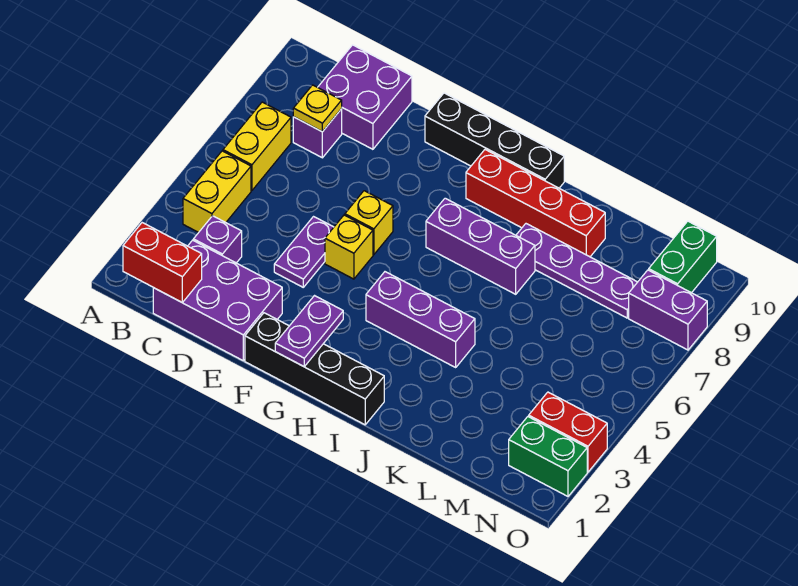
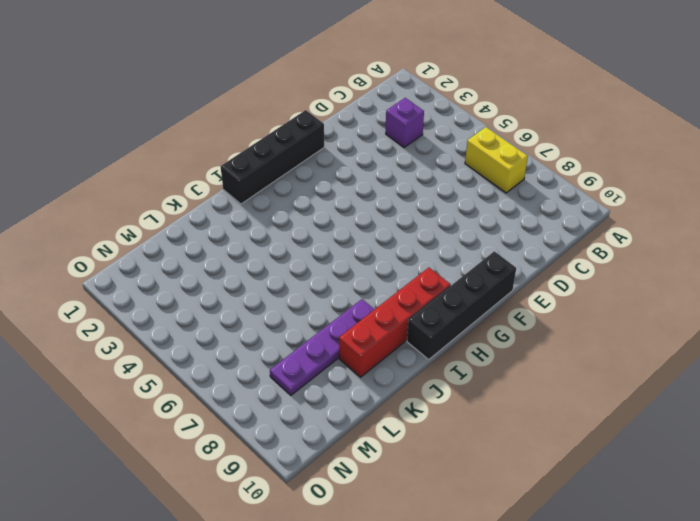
none -> yellow brick B4:B5 level 1
none -> purple brick C1:E2 level 1
none -> purple brick C8 level 1

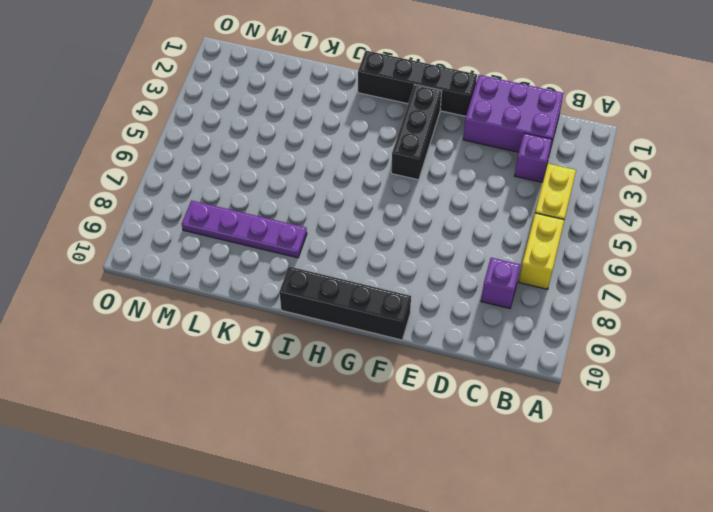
black brick G2:G4 level 1 -> none
none -> purple brick C9:D10 level 1
none -> purple plate E4:E5 level 1
none -> yellow brick F5 level 1

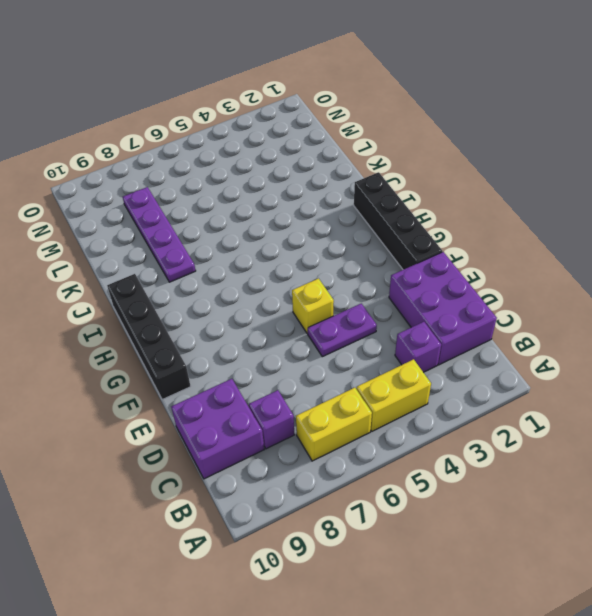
none -> yellow brick F6 level 1
none -> purple brick H4:J4 level 1
none -> purple brick H7:J7 level 1

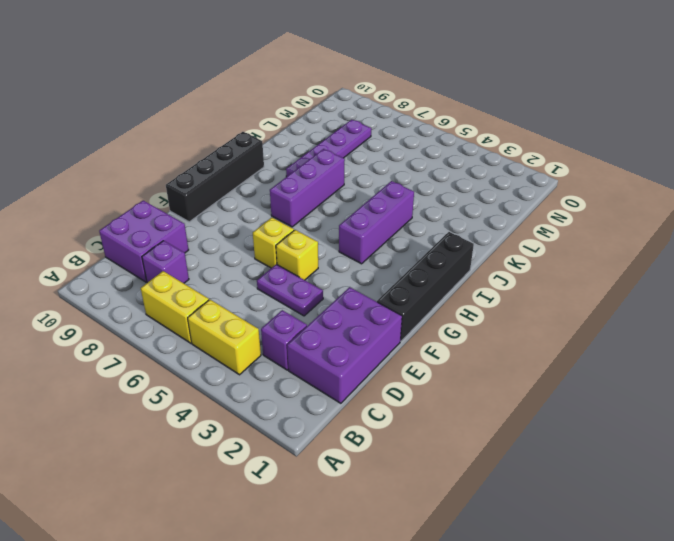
none -> red brick H9:K9 level 1
none -> green brick N2:O2 level 1
none -> red brick N3:O3 level 1

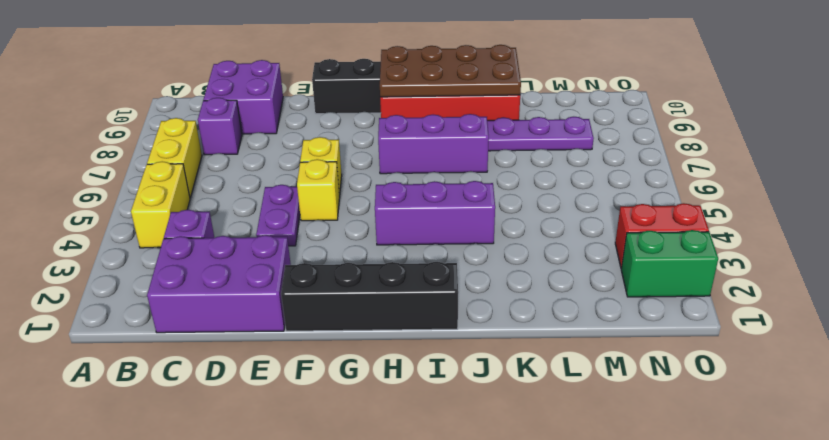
brown plate H9:K10 level 2 -> none
none -> purple brick N8:O8 level 1
none -> green brick N9:N10 level 1
none -> red brick B1:C1 level 2

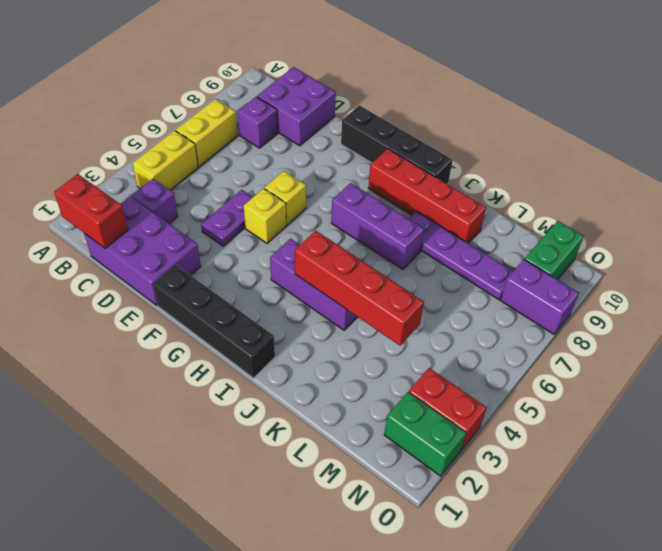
red brick I4:L4 level 2 -> none
none -> yellow plate C8 level 2
none -> purple plate G1:G2 level 2

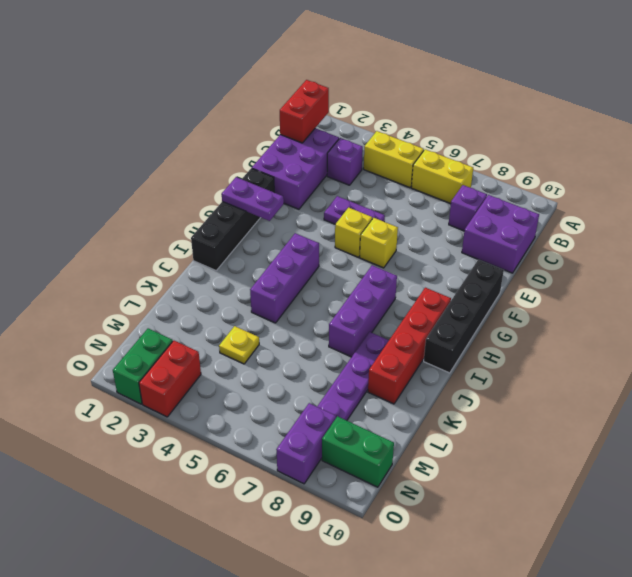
yellow plate L4 level 1 -> yellow plate C8 level 2

